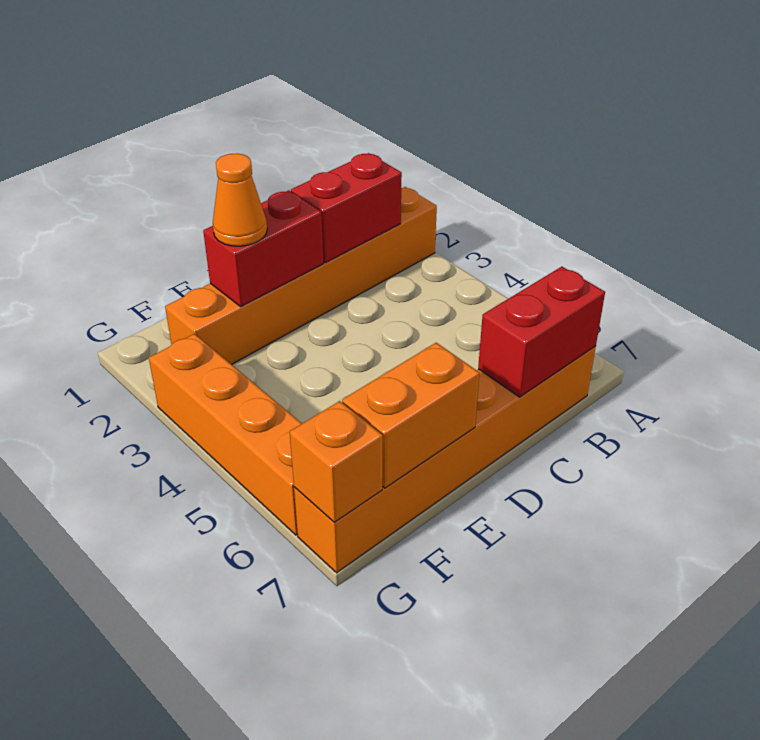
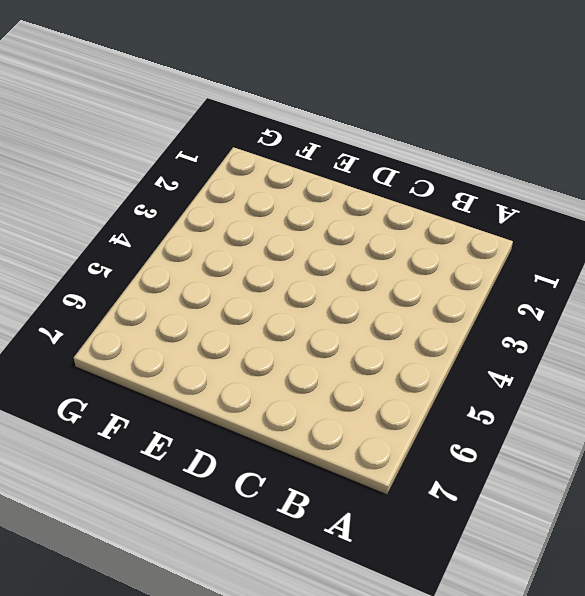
none -> orange brick A2:F2 level 1
none -> orange brick B7:G7 level 1

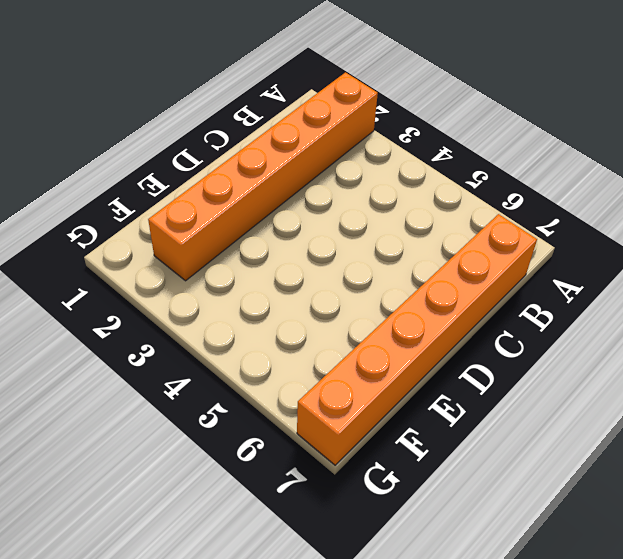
none -> orange brick G3:G6 level 1
none -> red brick B2:C2 level 2

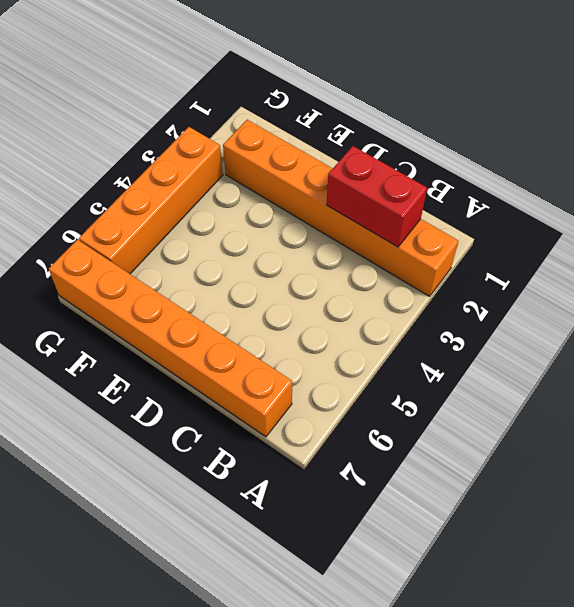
none -> red brick B7:C7 level 2
none -> red brick D2:E2 level 2

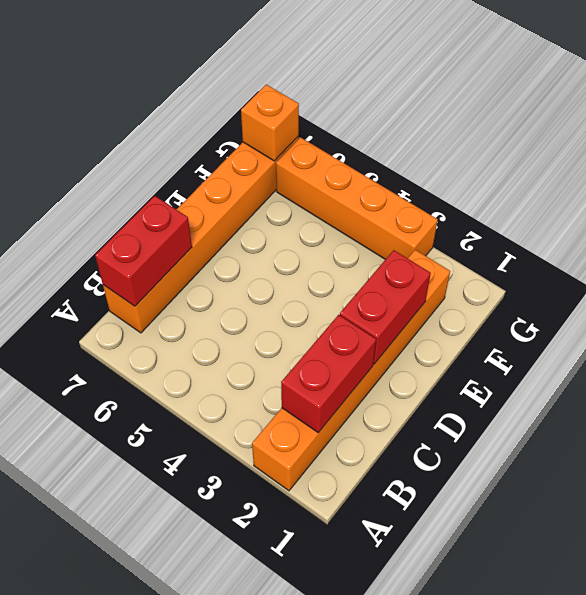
none -> orange brick E7:F7 level 2
none -> orange cone E2 level 3

